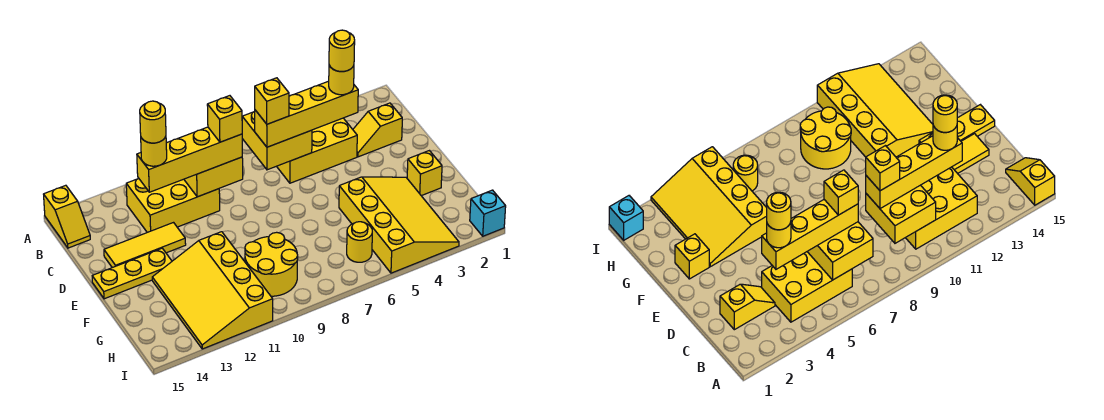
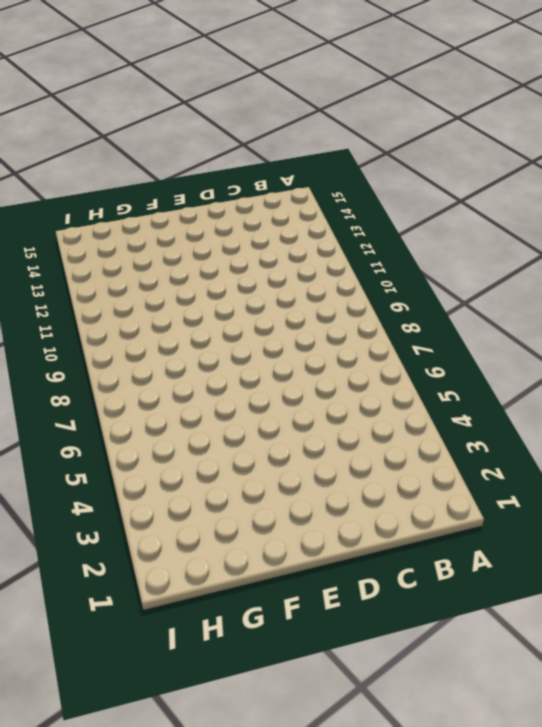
none -> yellow slope A15:B15 level 1 top A
none -> yellow brick B4:C6 level 1
none -> yellow brick B10:C12 level 1

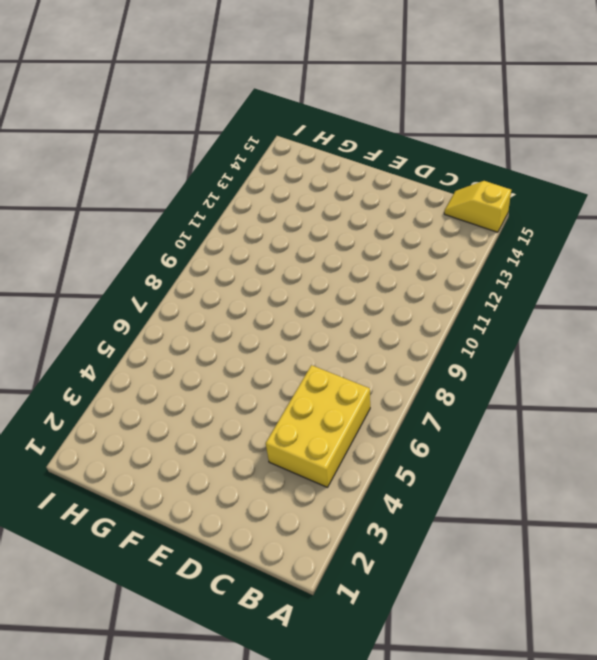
none -> yellow brick B10:C12 level 1
none -> yellow slope C2:C3 level 1 top 2
none -> yellow tile D12:D14 level 1

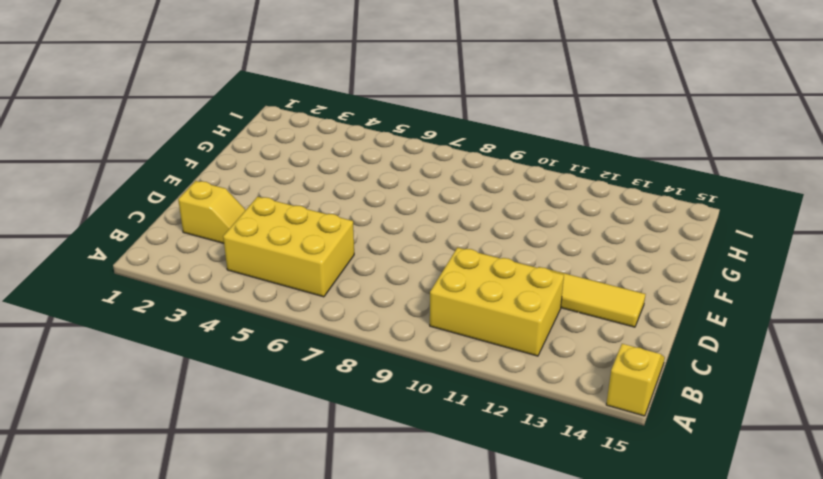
none -> yellow plate E13:E15 level 1
none -> yellow brick F2 level 1
none -> yellow slope F3:I5 level 1 top 5

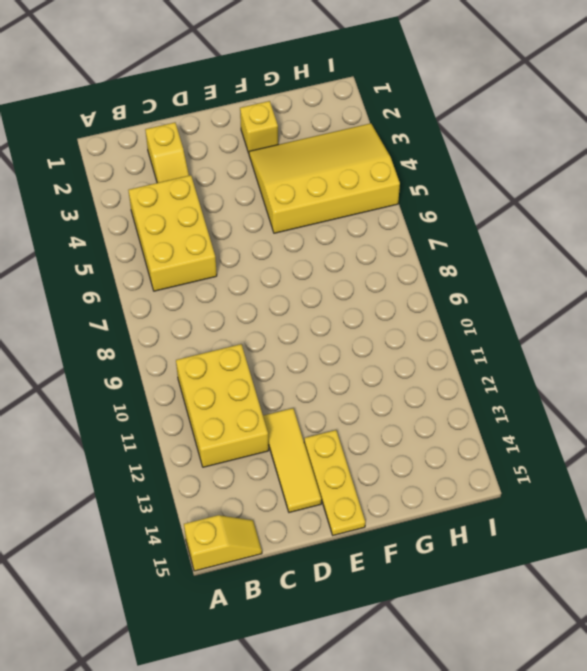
none -> yellow slope F11:I13 level 1 top 11
none -> yellow round brick G9:H10 level 1
none -> yellow round brick H6 level 1

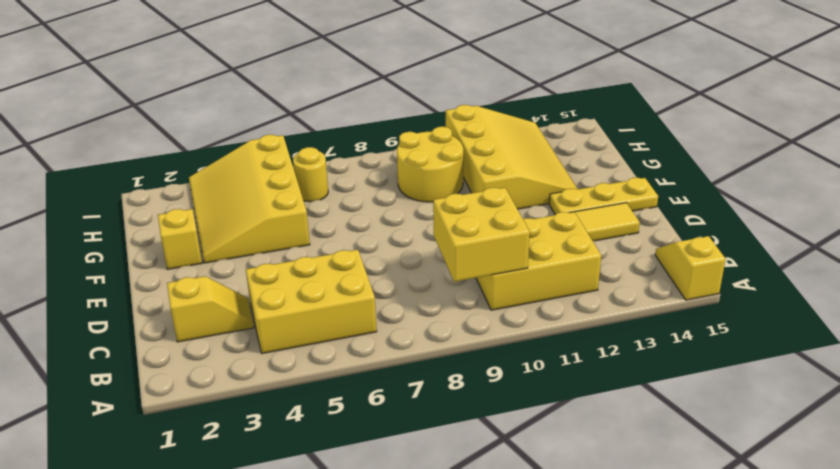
none -> cyan brick I1 level 1
none -> yellow brick B6:C7 level 2
none -> yellow brick C4:C7 level 3

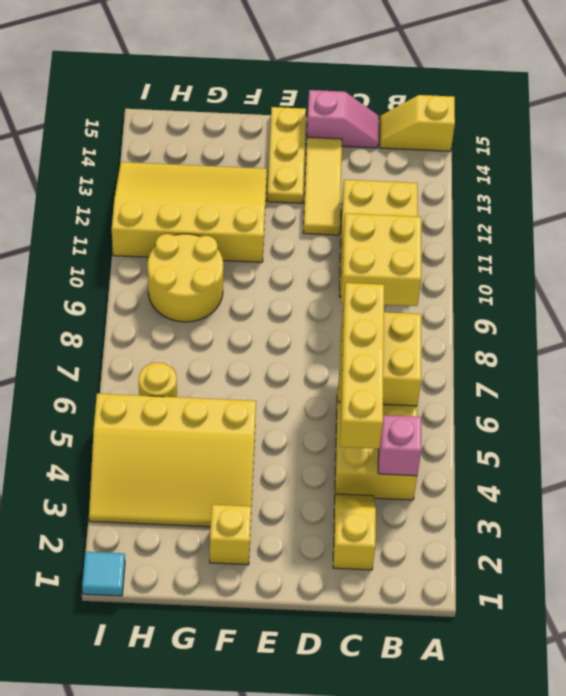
pink brick B4 level 2 -> none
pink slope C15:D15 level 1 top D -> none
cyan tile I1 level 1 -> cyan brick I1 level 1
none -> yellow brick C9:C12 level 3
none -> yellow round brick C4 level 4
none -> yellow brick C7 level 4

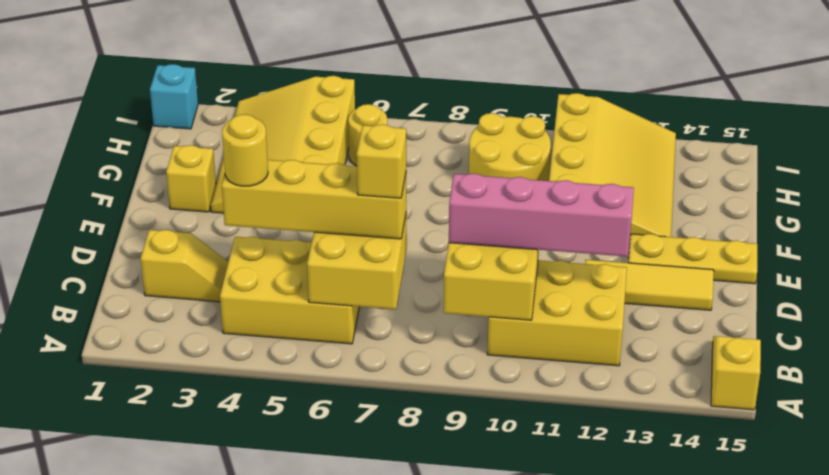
pink brick C9:C12 level 3 -> yellow brick C9:C12 level 3
none -> yellow brick C9 level 4
none -> yellow round brick C12 level 4
none -> yellow round brick C4 level 5

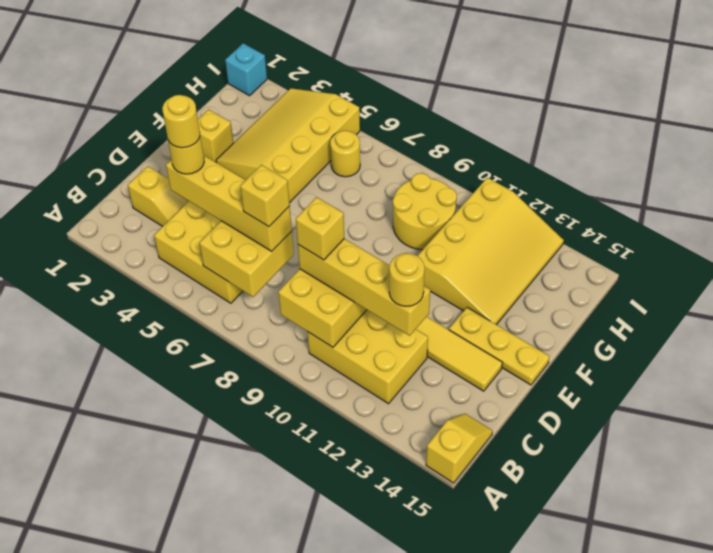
none -> yellow round brick C12 level 5

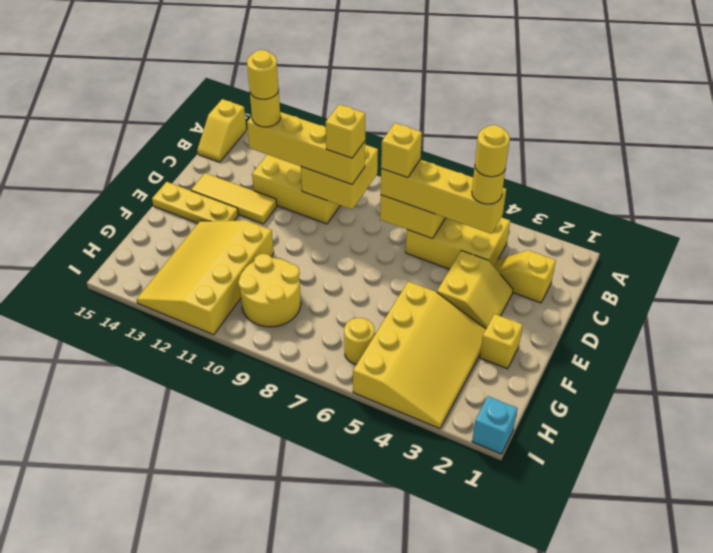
yellow slope D3:E4 level 1 top 4 -> none

